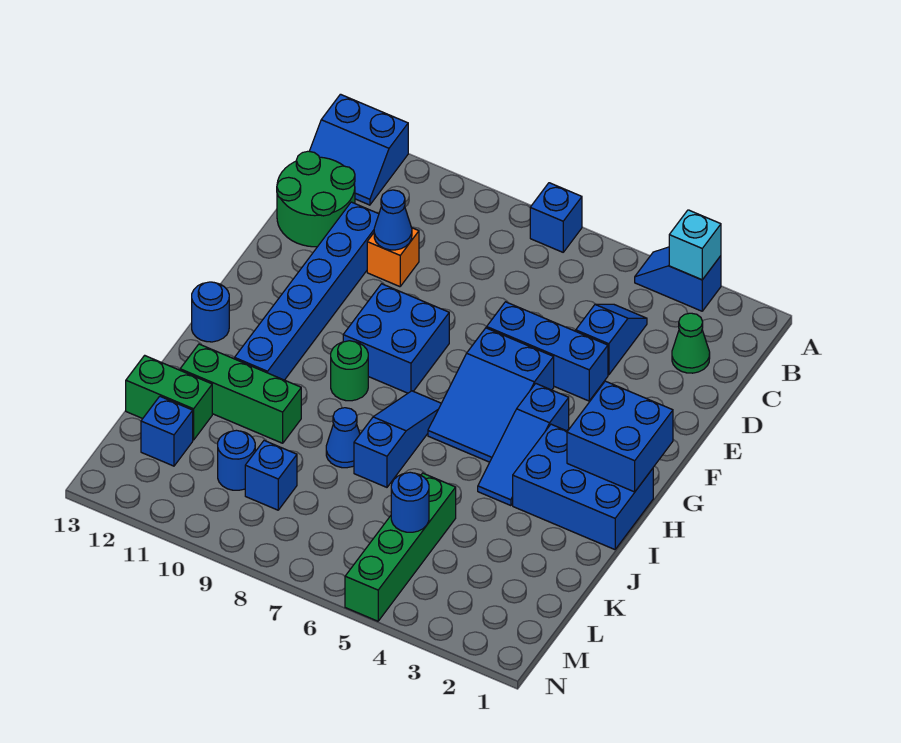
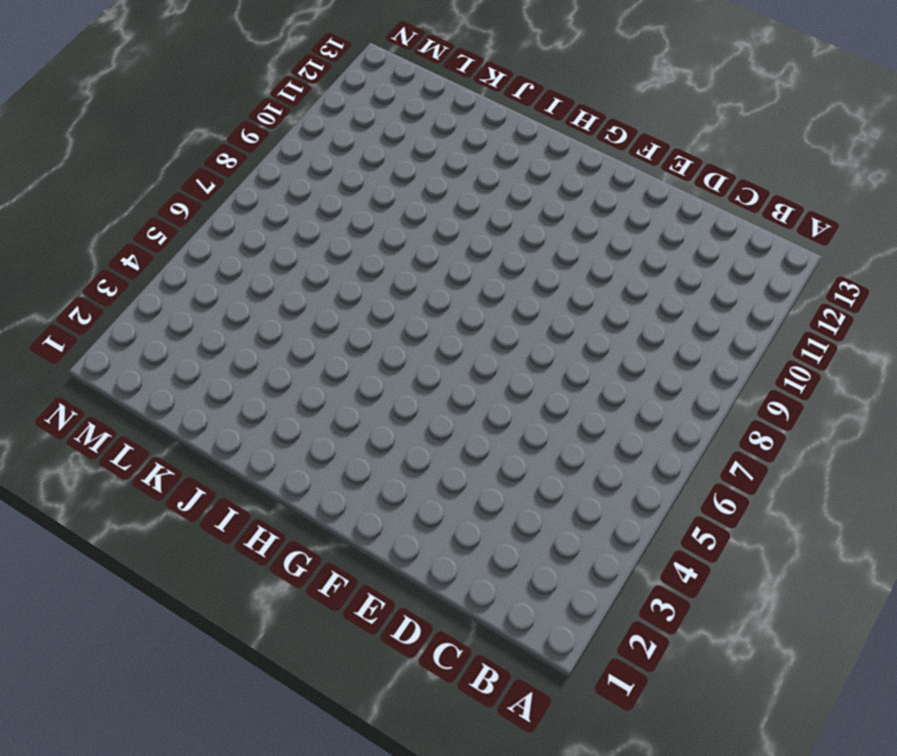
none -> blue slope A3:A4 level 1 top 3
none -> blue brick A7 level 1
none -> blue slope A12:B13 level 1 top A

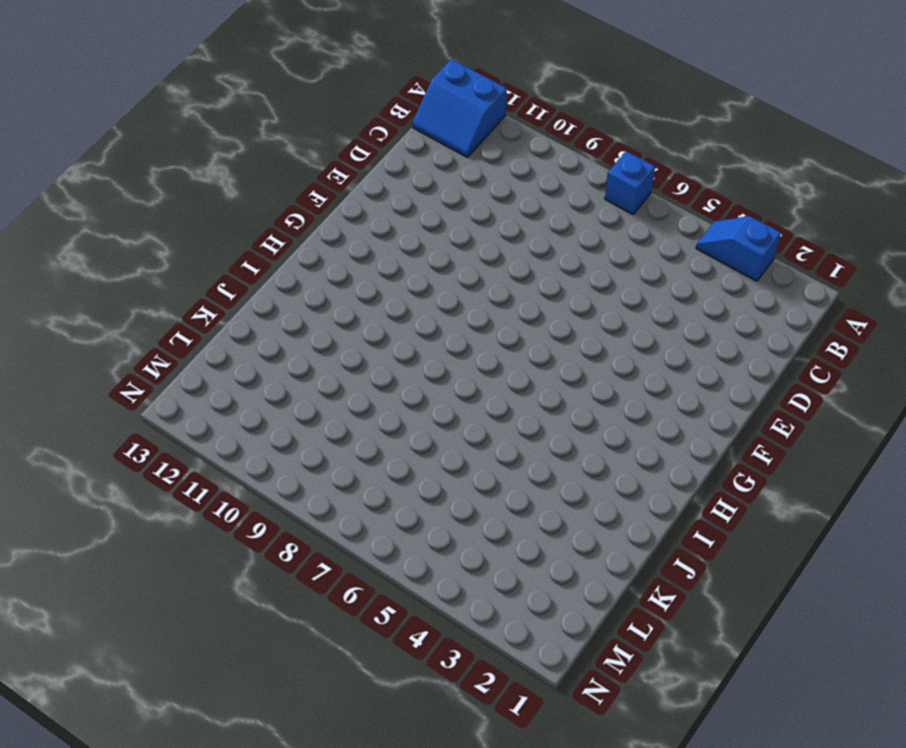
none -> green cone C2 level 1
none -> blue slope C4:D4 level 1 top D
none -> green round brick C12:D13 level 1

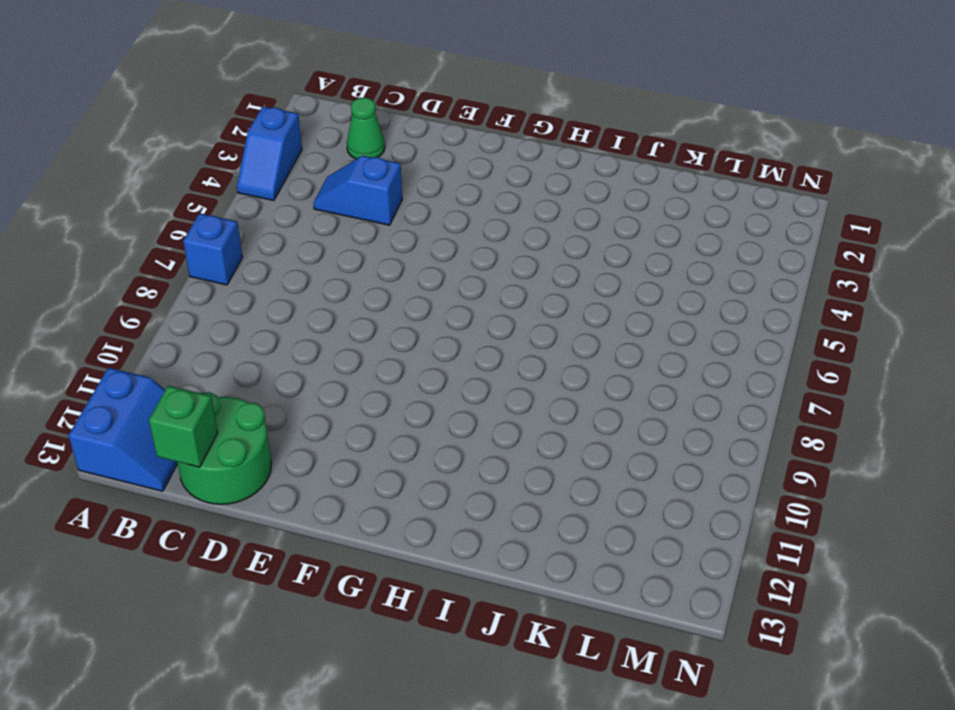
green brick C13 level 2 -> none
none -> orange brick D10 level 1
none -> blue brick D11:I11 level 1
none -> blue brick E4:E6 level 1

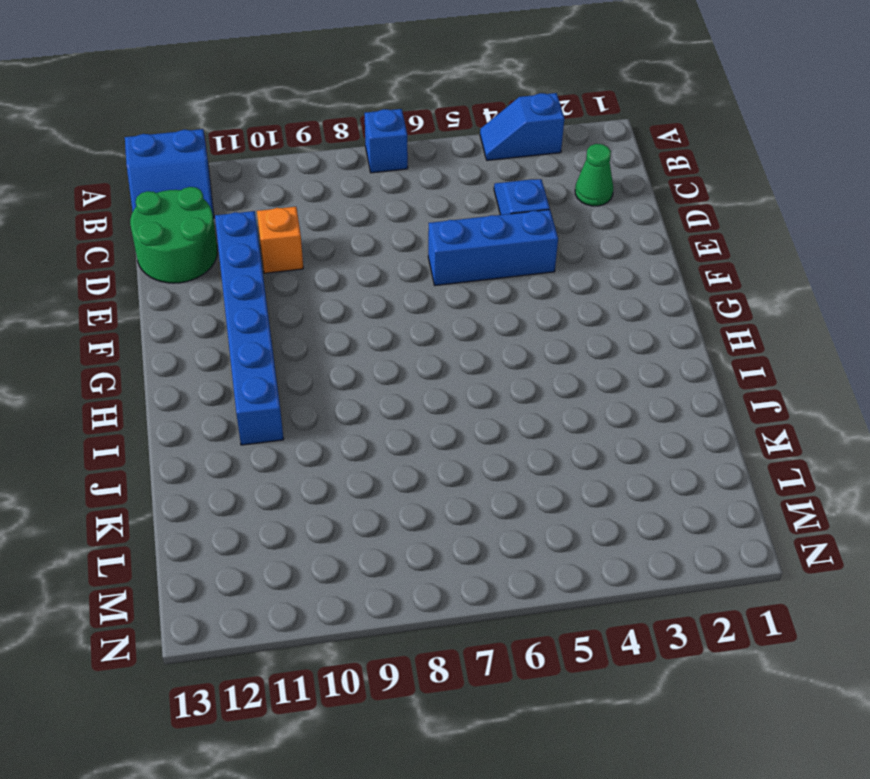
none -> blue slope F5:H6 level 1 top F
none -> blue brick F8:G9 level 1
none -> blue slope G4:I4 level 1 top G

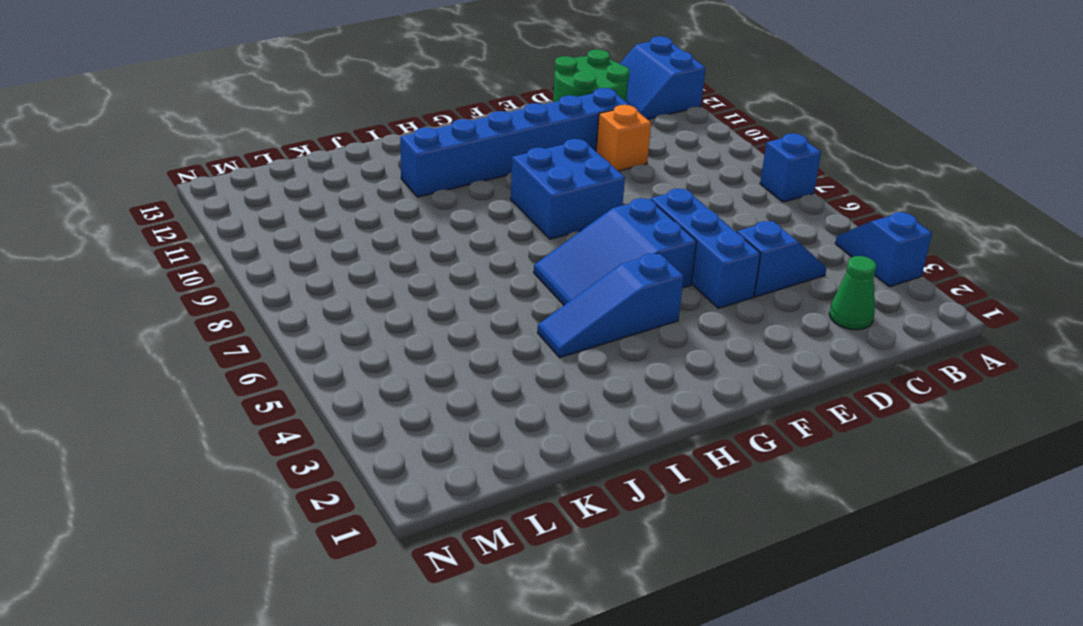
none -> blue brick H1:I3 level 1
none -> blue slope H7:J7 level 1 top J
none -> green round brick H9 level 1

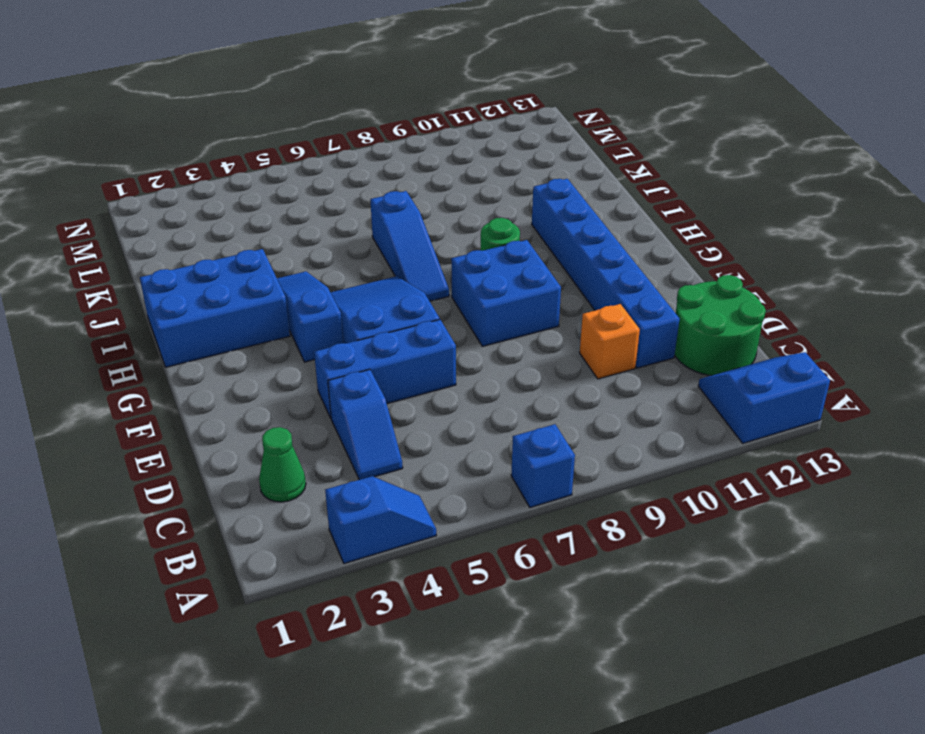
none -> blue round brick H13 level 1
none -> blue cone J8 level 1
none -> green brick J10:J12 level 1

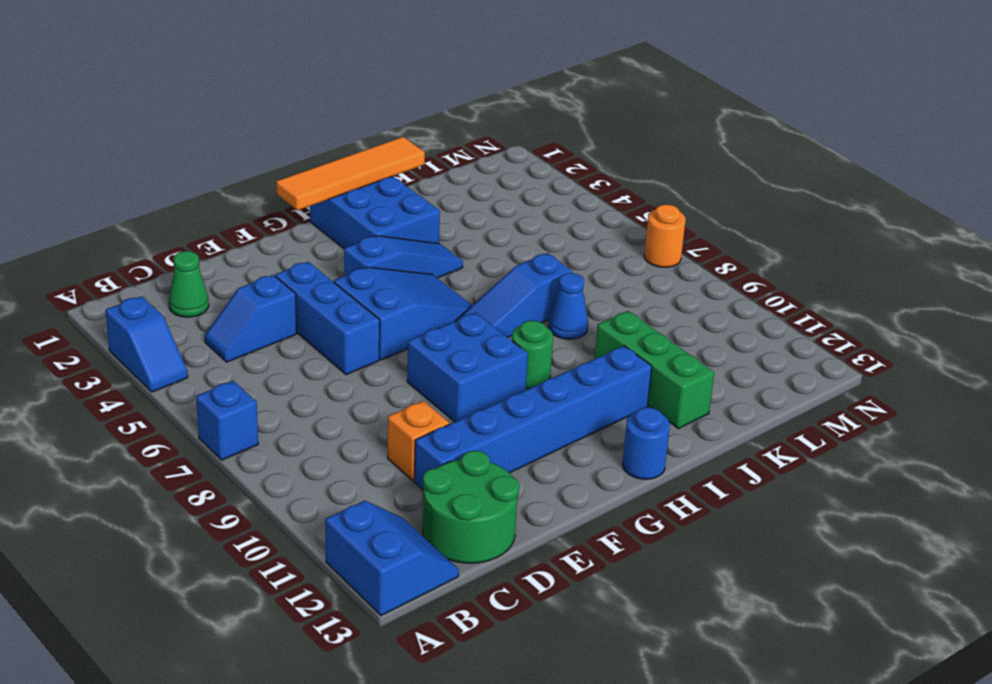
orange tile G1:J1 level 2 -> blue brick G1:H2 level 2
orange round brick N7 level 1 -> none
none -> green brick K5:N5 level 1
none -> green brick K12:K13 level 1
none -> blue brick L9 level 1

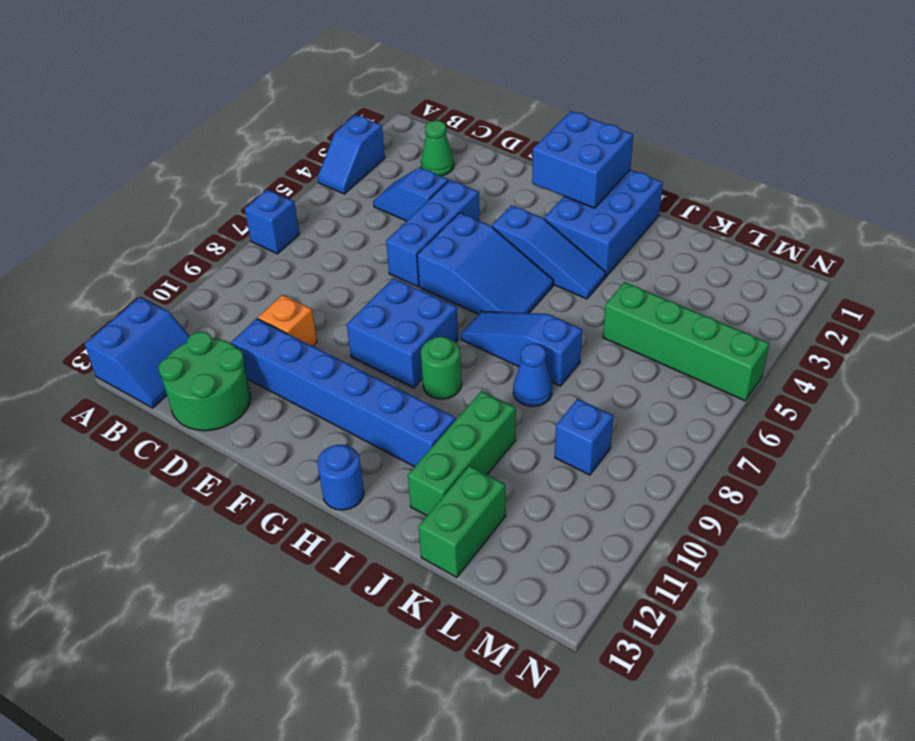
none -> blue round brick L10 level 1
none -> blue brick L12 level 1
none -> cyan brick A3 level 2

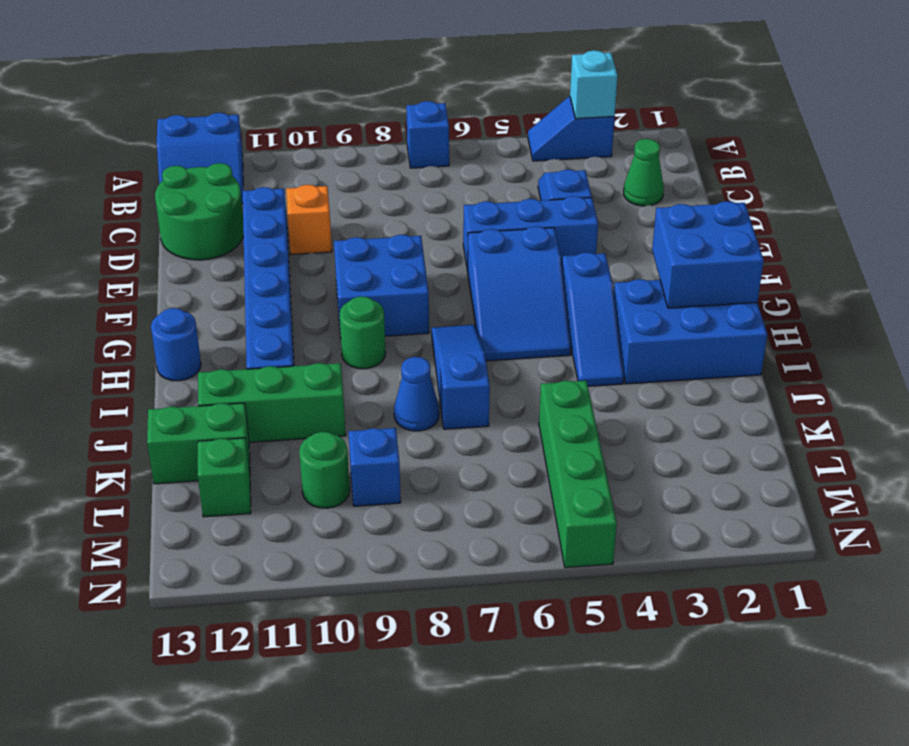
green round brick L10 level 1 -> blue round brick L10 level 1
green brick L12 level 1 -> blue brick L12 level 1
none -> blue cone D10 level 2
none -> blue round brick L5 level 2

